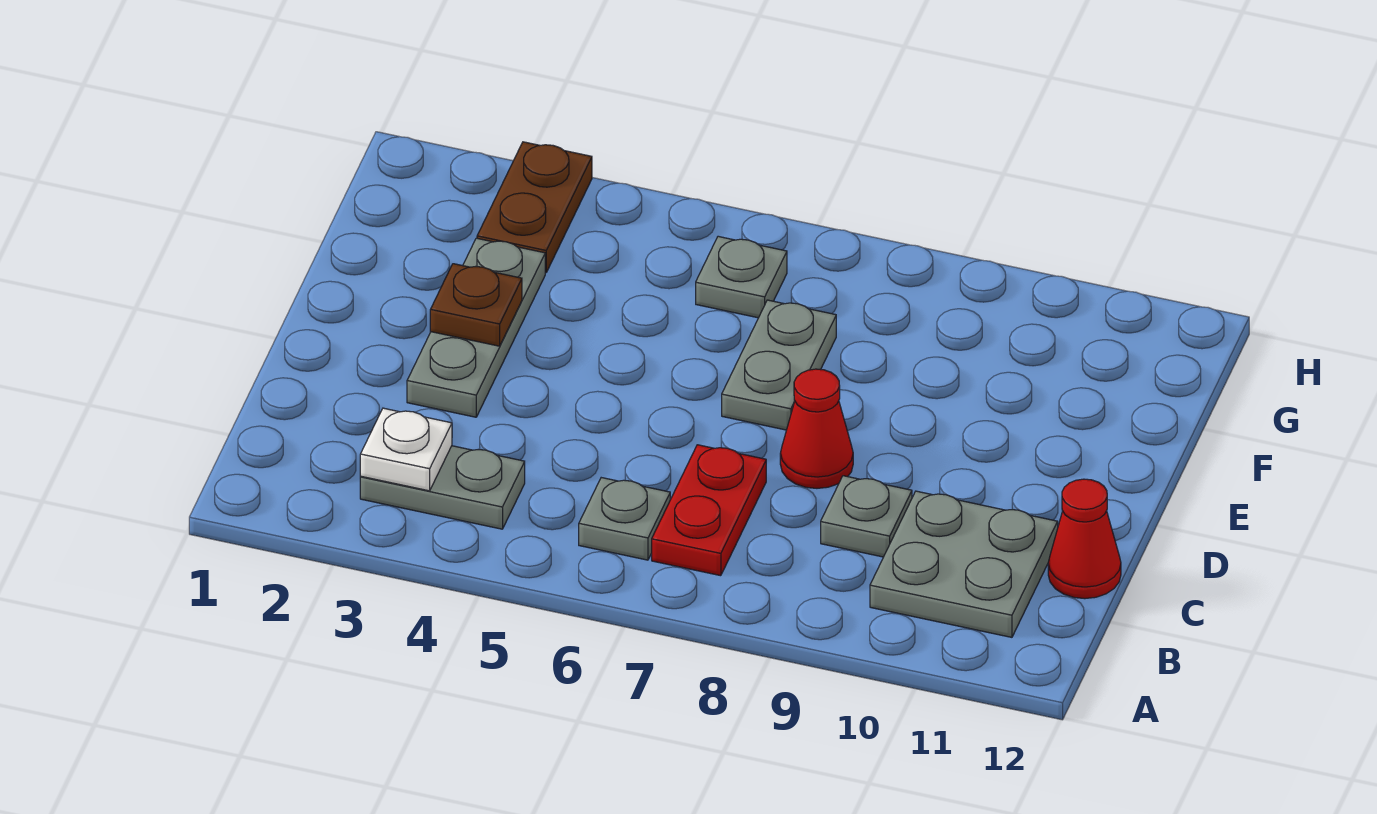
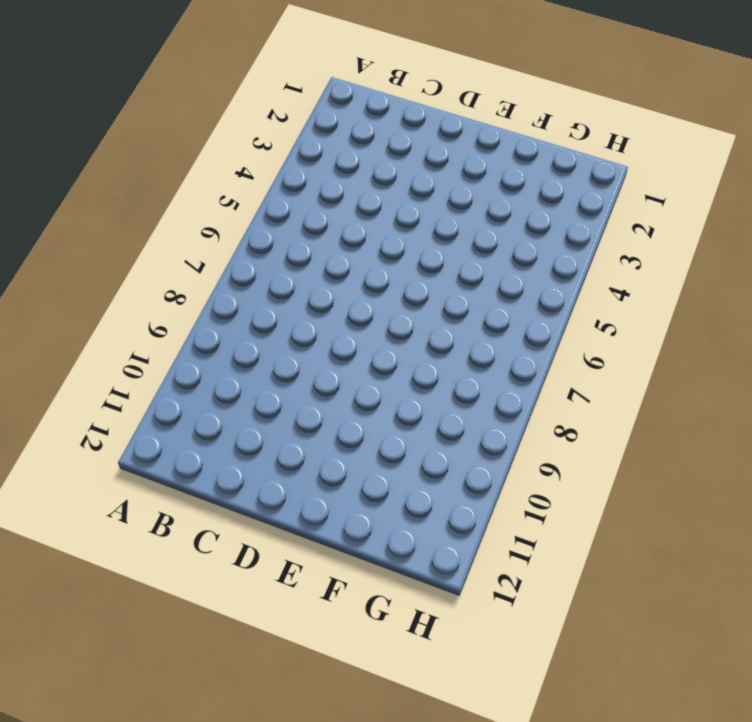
none -> grey plate B3:B4 level 1
none -> grey plate B6 level 1
none -> red plate B7:C7 level 1

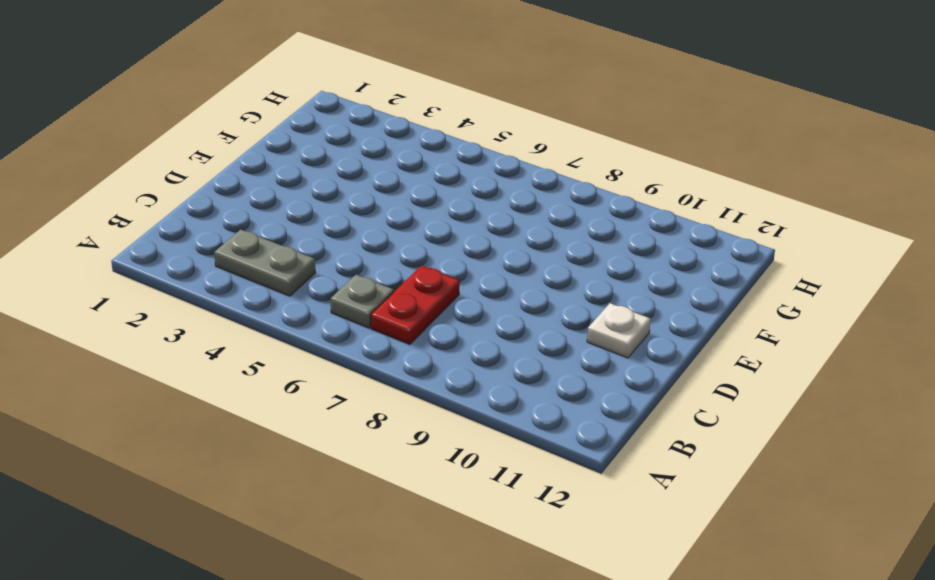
white plate D11 level 1 -> white plate B3 level 2
none -> grey plate B10:C11 level 1
none -> grey plate C9 level 1
none -> red cone C12 level 1

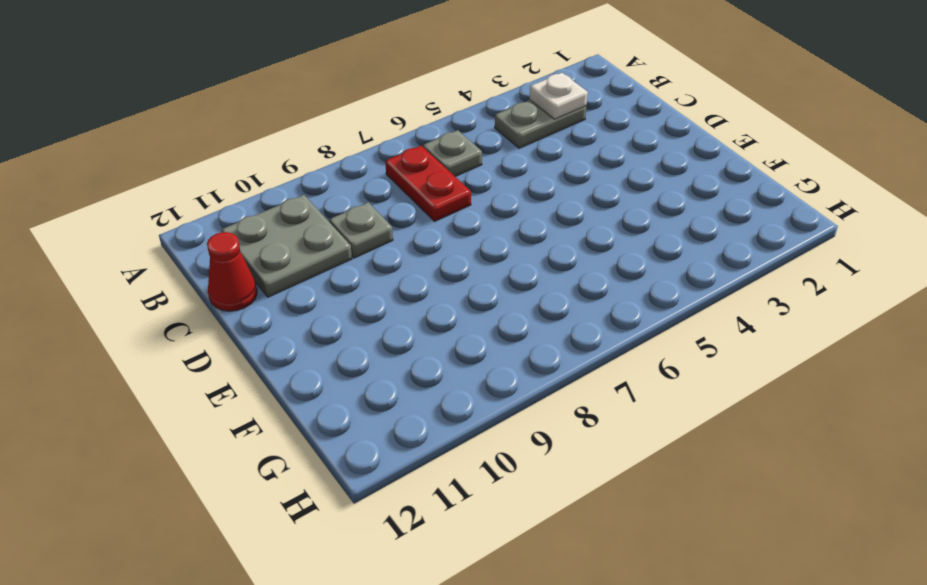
none -> grey plate D3:F3 level 1
none -> red cone D8 level 1
none -> grey plate E7:F7 level 1

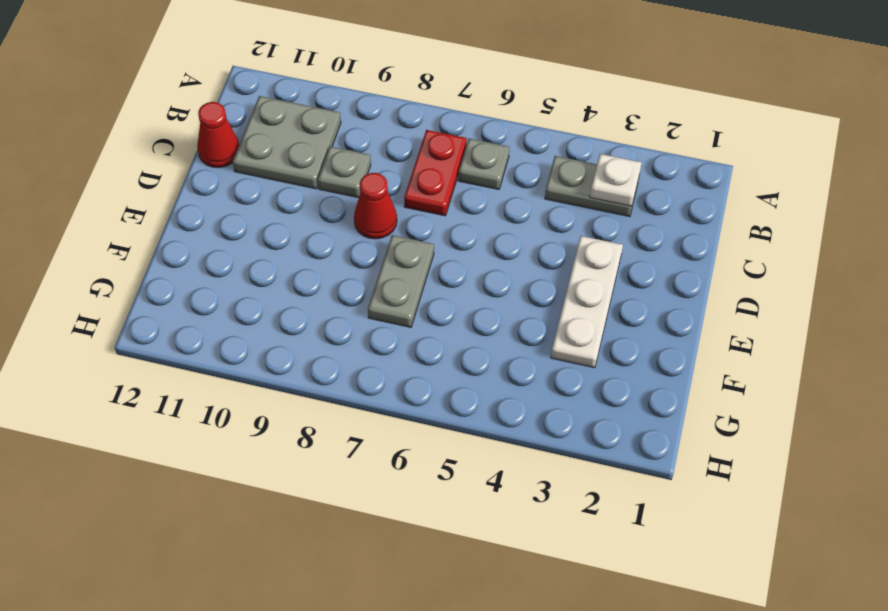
white plate D3:F3 level 1 -> grey plate D3:F3 level 1
none -> brown plate G3:H3 level 1
none -> grey plate G6 level 1
none -> brown plate E3 level 2

